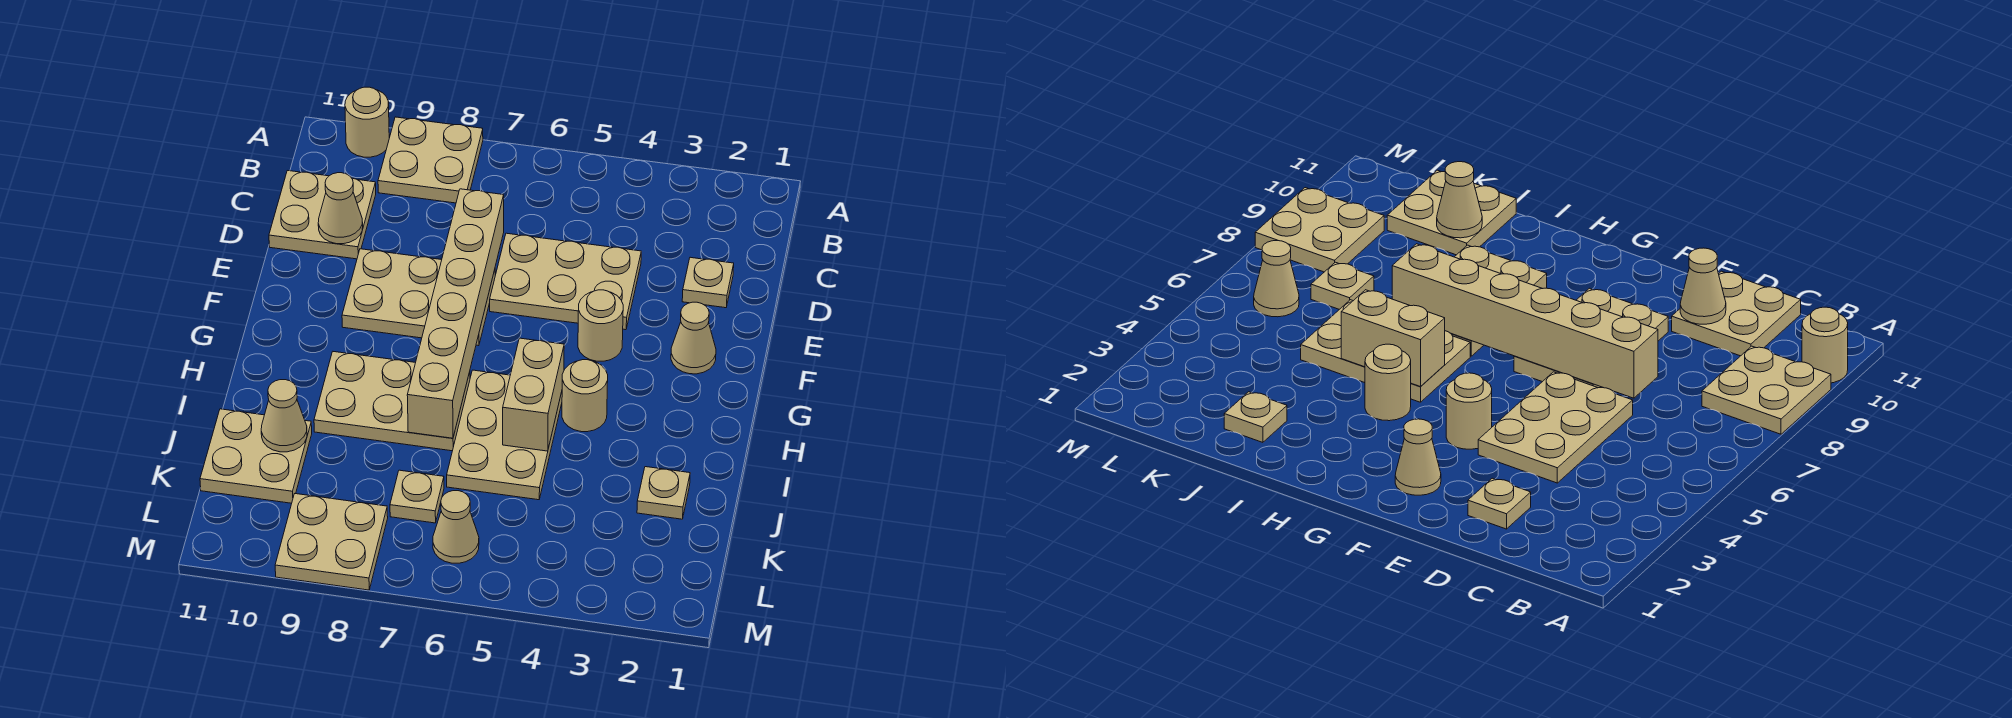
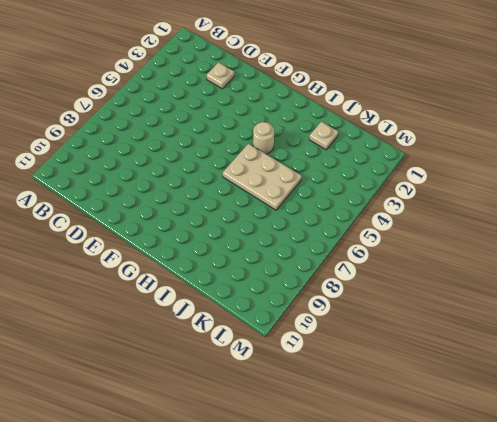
none -> tan plate A8:B9 level 1
none -> tan round brick A10 level 1
none -> tan plate C10:D11 level 1

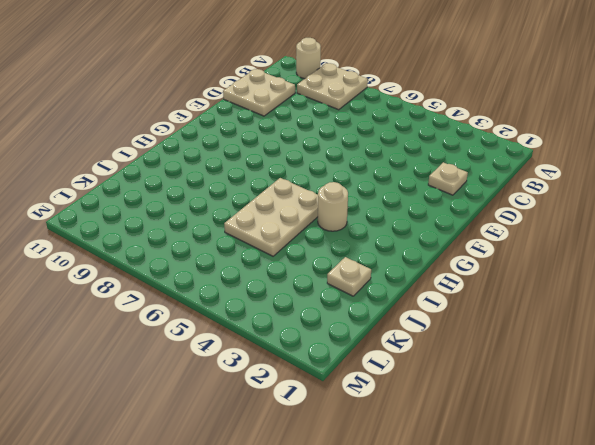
none -> tan plate D4:E6 level 1
none -> tan plate E7:F9 level 1
none -> tan cone F2 level 1

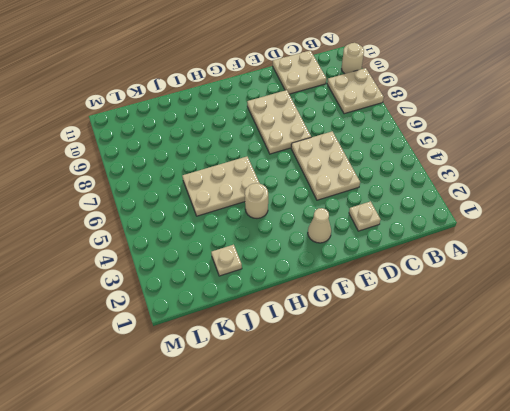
none -> tan round brick F4 level 1
none -> tan plate H7:I9 level 1
none -> tan plate J10:K11 level 1

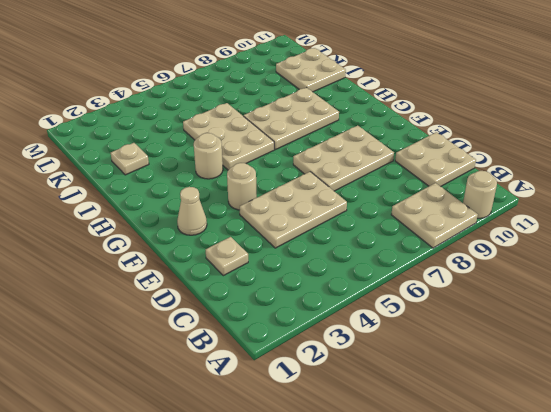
none -> tan plate K7 level 1
none -> tan cone L6 level 1
none -> tan plate L8:M9 level 1

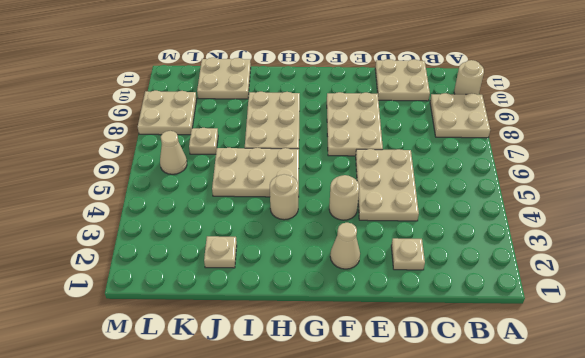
none -> tan brick D7:I7 level 2
none -> tan cone D10 level 2
none -> tan brick H5:I5 level 2

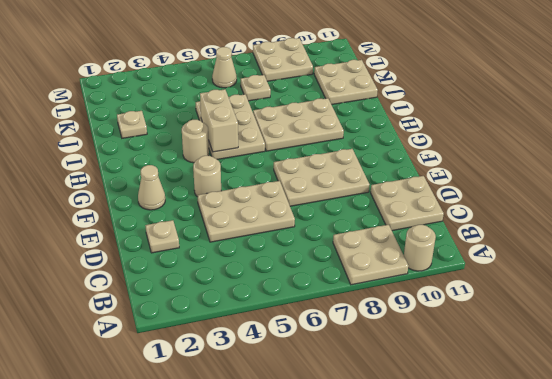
none -> tan brick D7:I7 level 2
none -> tan cone D10 level 2
none -> tan cone J10 level 2

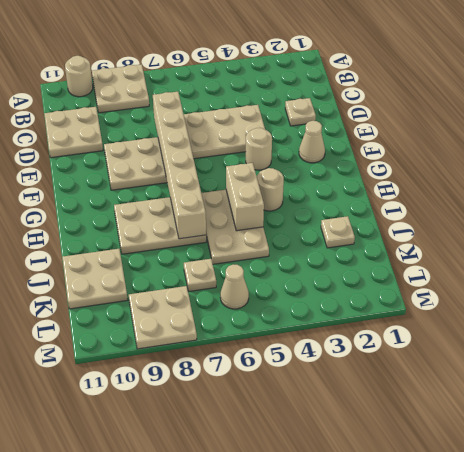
none -> tan cone D10 level 2
none -> tan cone J10 level 2

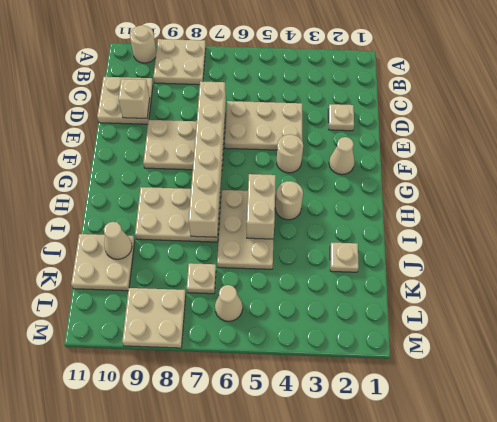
tan brick D10 level 2 -> tan cone D10 level 2

